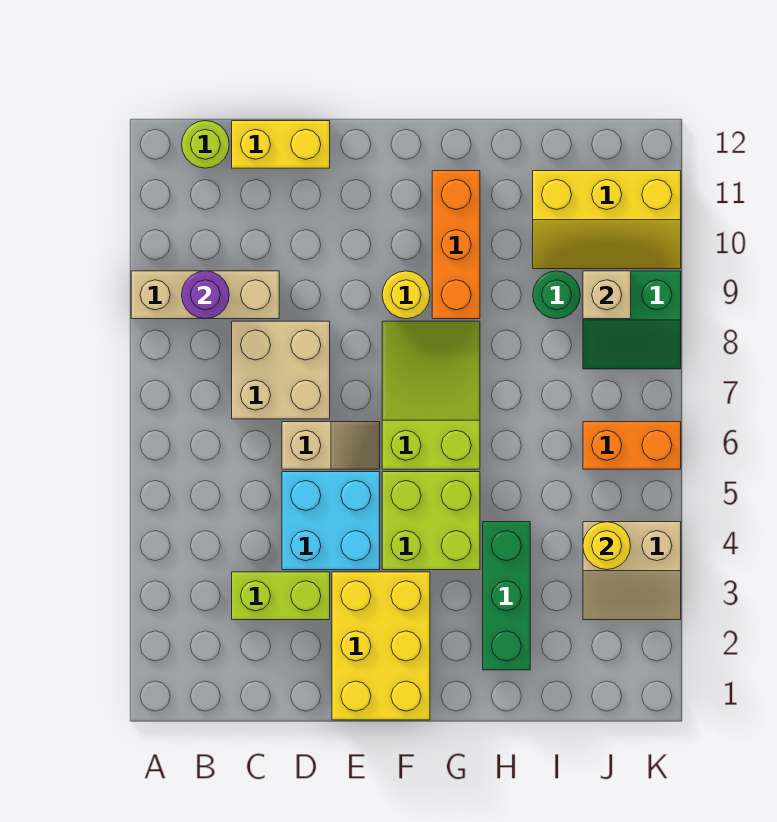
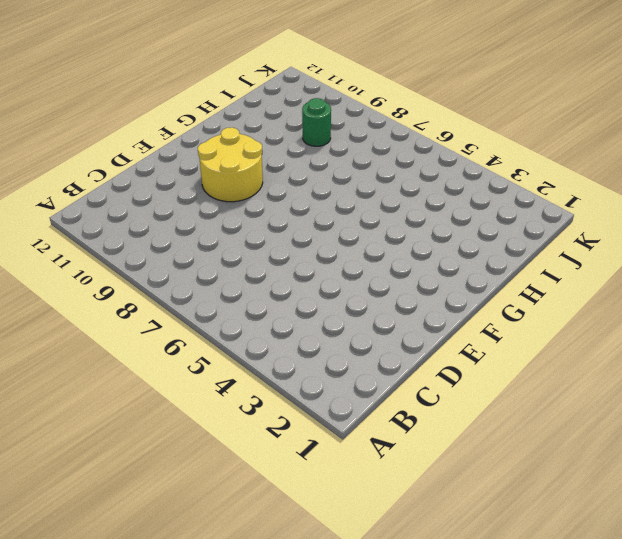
yellow round brick E9:F10 level 1 -> yellow round brick F9 level 1
none -> tan brick A9:C9 level 1
none -> lime round brick B12 level 1
none -> lime brick C3:D3 level 1

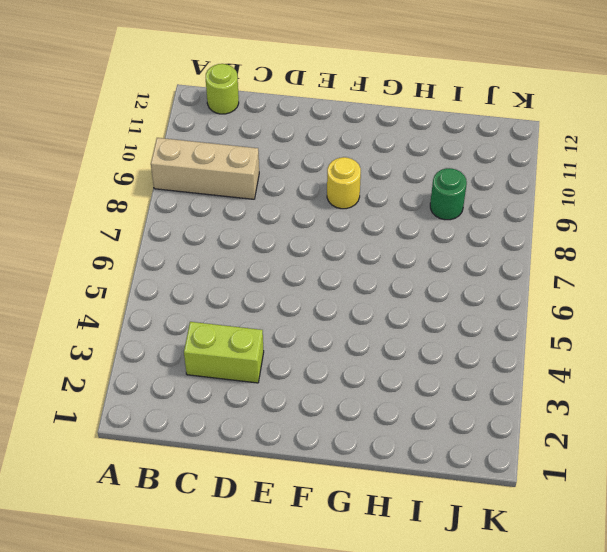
none -> tan brick C7:D8 level 1
none -> yellow brick C12:D12 level 1
none -> cyan brick D4:E5 level 1

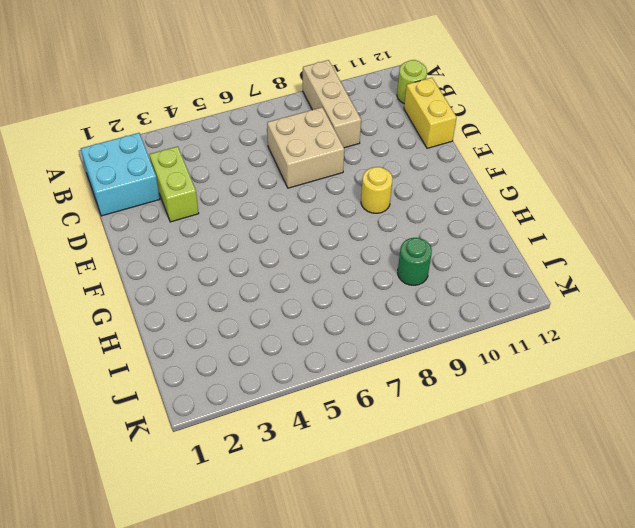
cyan brick B1:C2 level 1 -> cyan brick D4:E5 level 1
none -> tan slope D6:E6 level 1 top D
none -> yellow brick E1:F3 level 1
none -> lime brick F4:G5 level 1

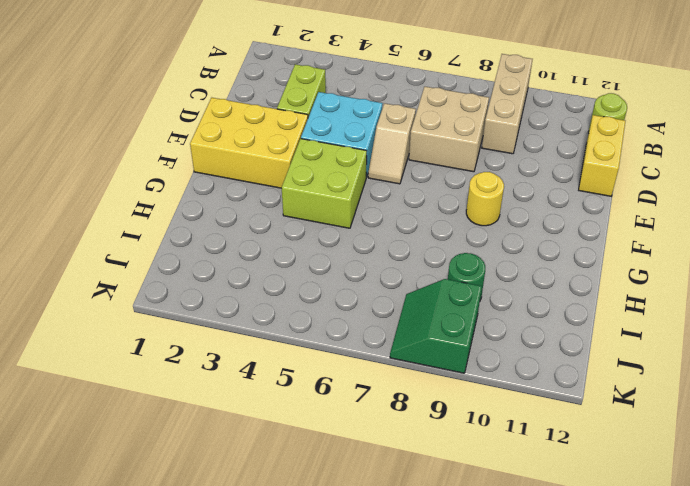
none -> lime slope F6:G8 level 1 top 6
none -> orange brick G9:G11 level 1
none -> green brick H2:H4 level 1

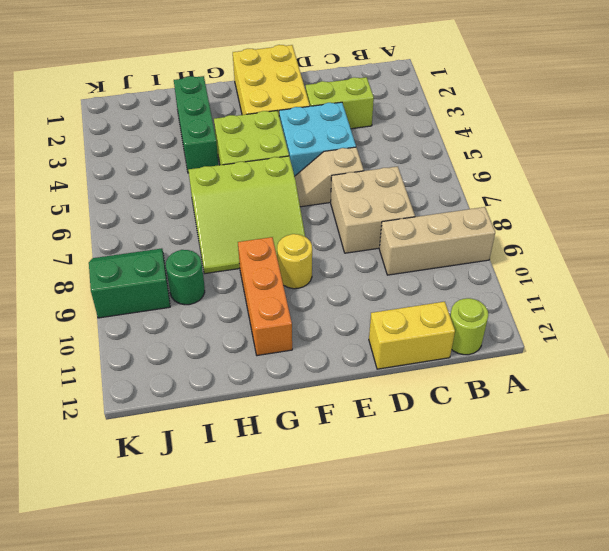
lime slope F6:H8 level 1 top 6 -> lime slope F6:G8 level 1 top 6
none -> yellow slope I10:K11 level 1 top 11
none -> tan slope J3:K4 level 1 top 4
none -> orange brick J6:K6 level 1

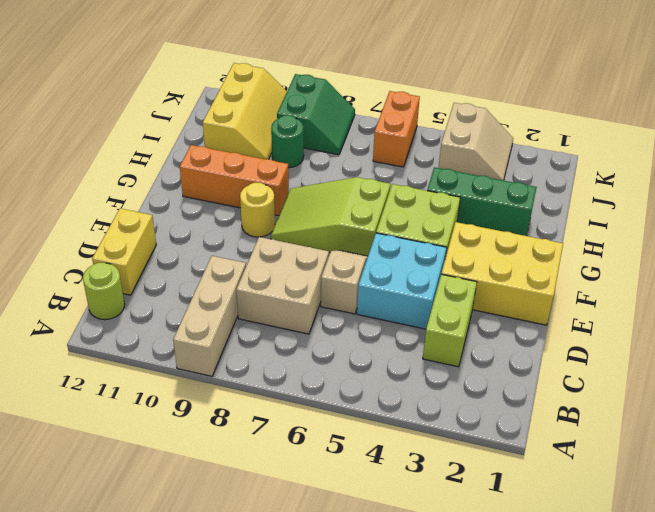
none -> purple round brick B9 level 2
none -> yellow round brick J4 level 2
none -> tan brick J9 level 2

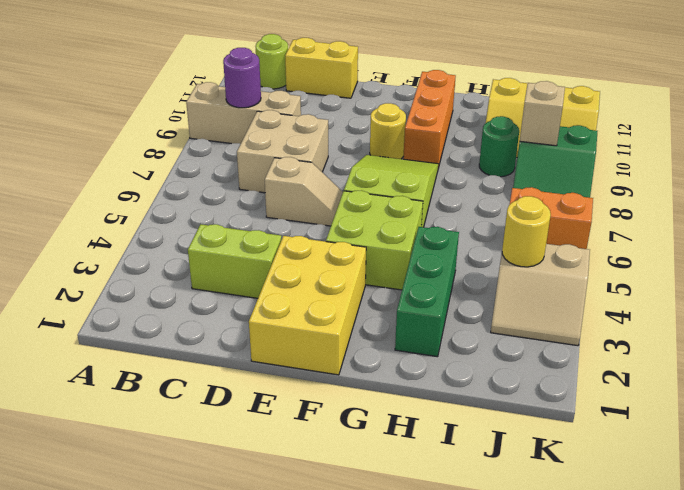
none -> cyan brick D4:E5 level 1

